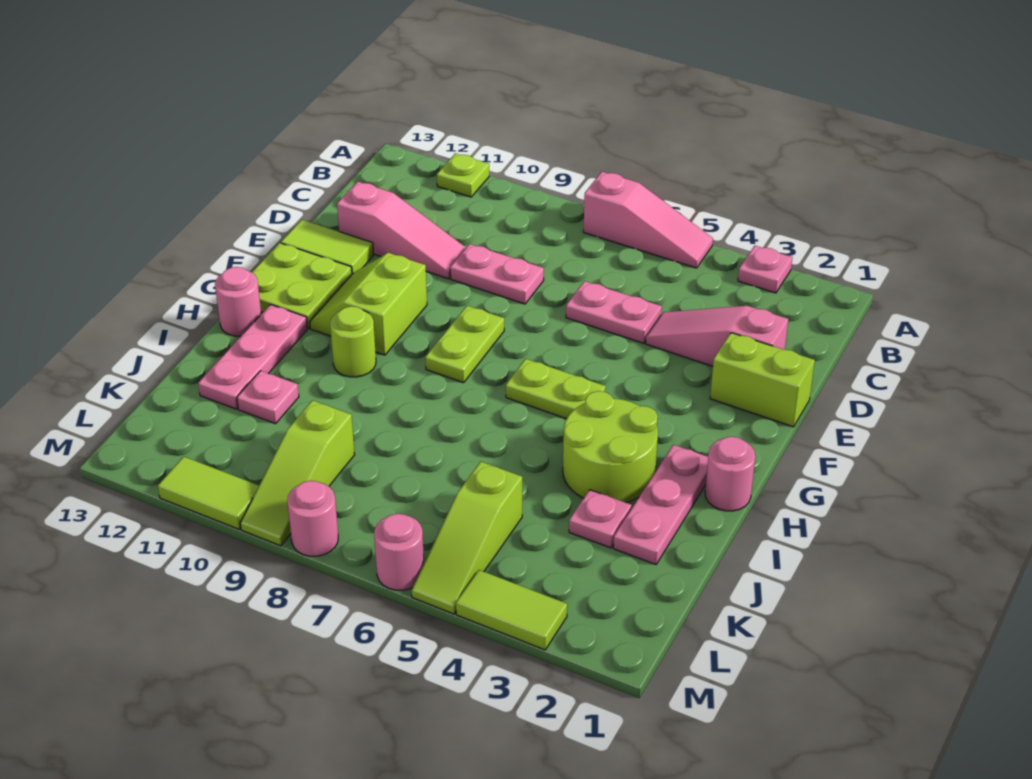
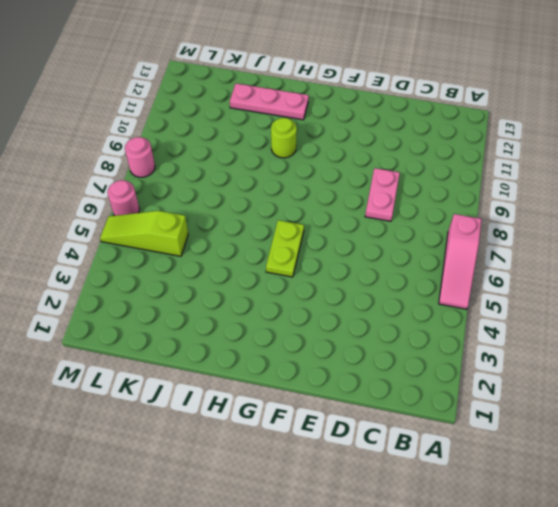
none -> pink plate A3 level 1
none -> lime plate A11 level 1
none -> pink slope D2:D4 level 1 top 2

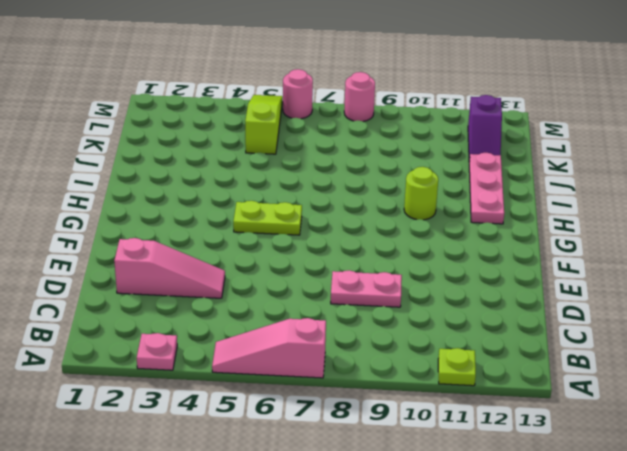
purple slope K12:L12 level 1 top L -> none
none -> pink plate D5:D6 level 1
none -> pink slope D10:D12 level 1 top 12
none -> lime brick E1:E2 level 1

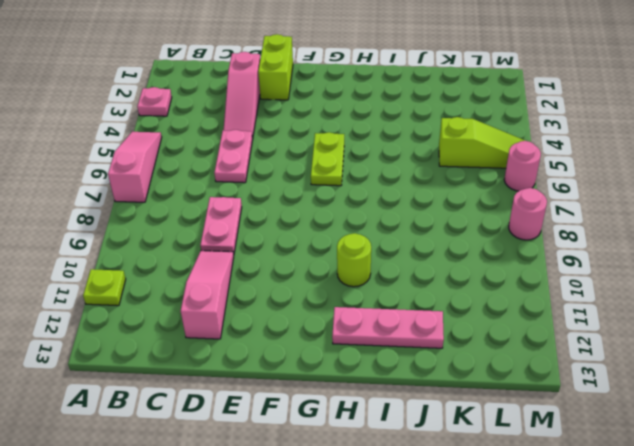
none -> lime tile E12:E13 level 1
none -> lime plate F8:G8 level 1
none -> lime slope F10:G11 level 1 top 10

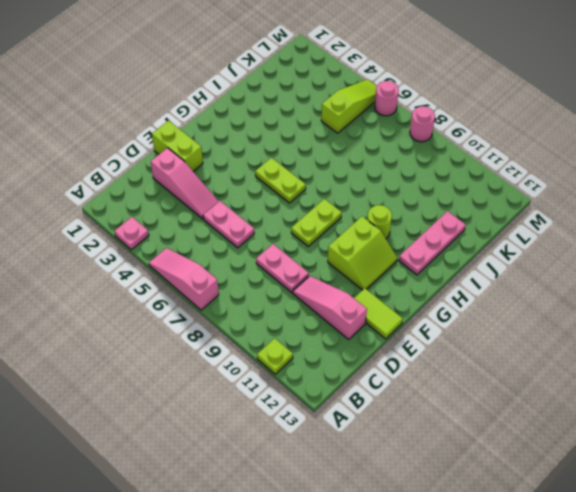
none -> lime plate F12:G13 level 1
none -> pink round brick H1 level 1
none -> pink plate H2:J2 level 1

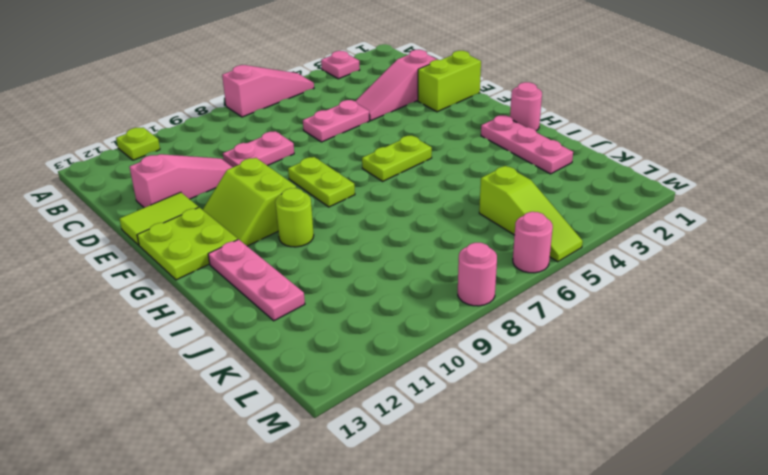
none -> lime round brick H3:I4 level 1
none -> pink round brick H13 level 1
none -> pink plate J3 level 1

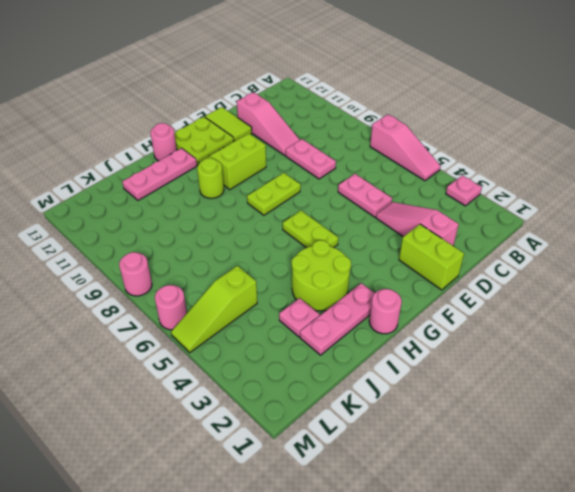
none -> lime plate A11 level 1
none -> pink plate J11 level 1
none -> lime slope K9:M9 level 1 top K

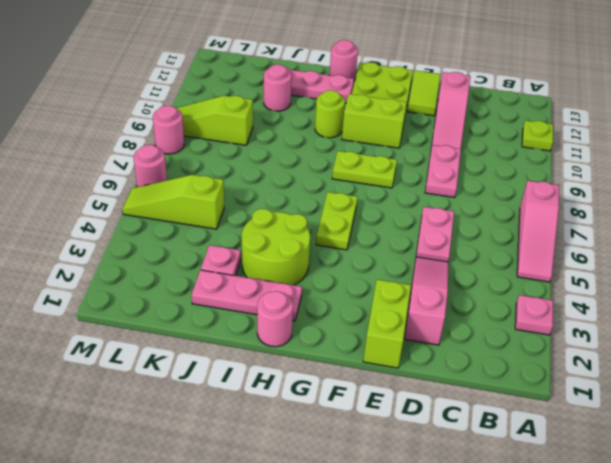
pink round brick J11 level 1 -> pink plate J11 level 1
none -> lime tile M3:M4 level 1
none -> lime tile M10:M11 level 1

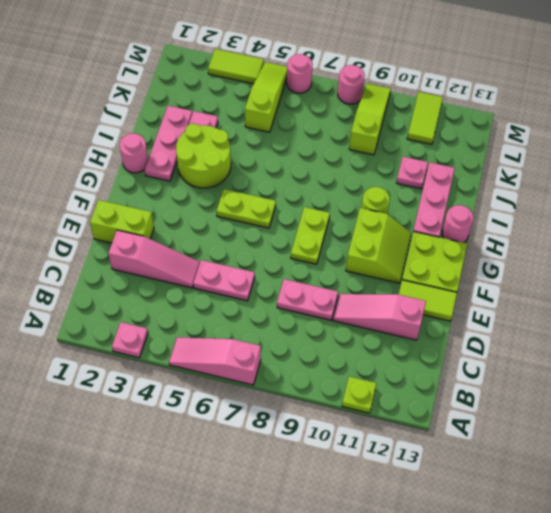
lime tile L11:M11 level 1 -> lime tile M10:M11 level 1

